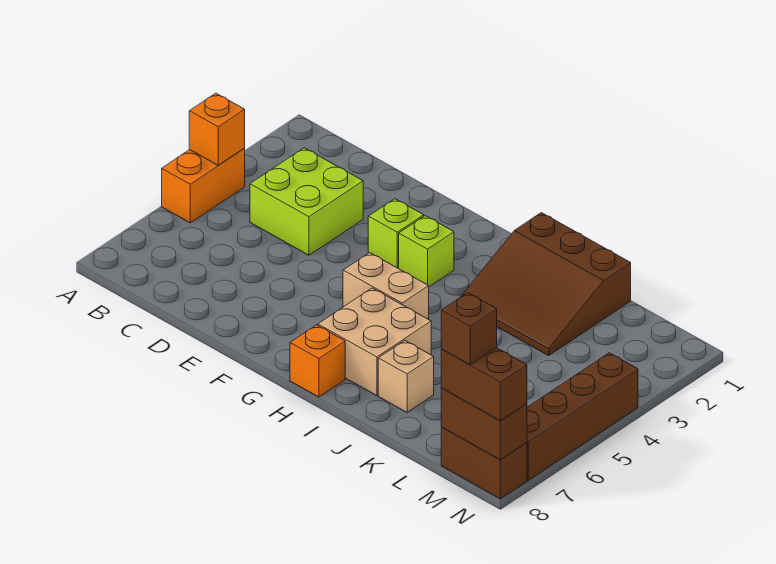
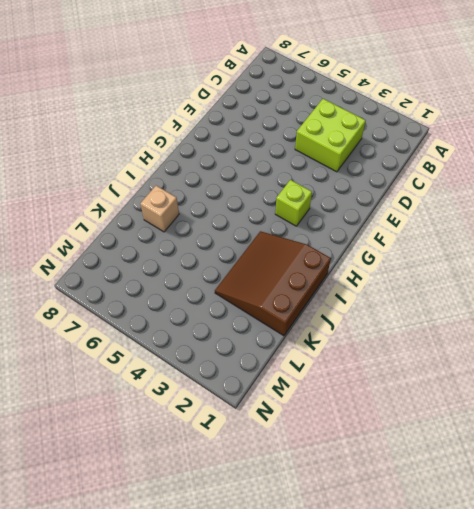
none -> orange brick A4:A5 level 1
none -> lime brick F3 level 1
none -> tan brick G5:H5 level 1

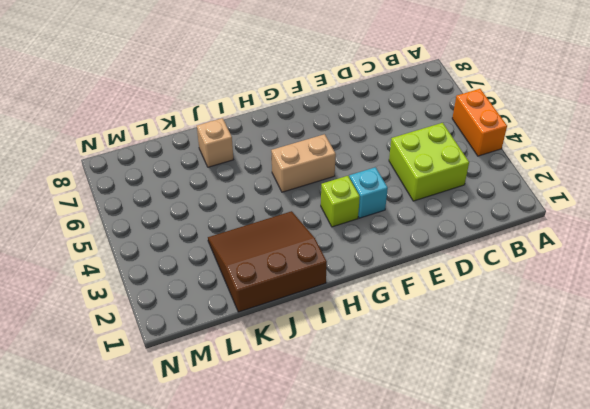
cyan brick F3 level 1 -> lime brick F3 level 1
none -> tan brick H6:I7 level 1
none -> orange brick H8 level 1
none -> brown brick M8:N8 level 1

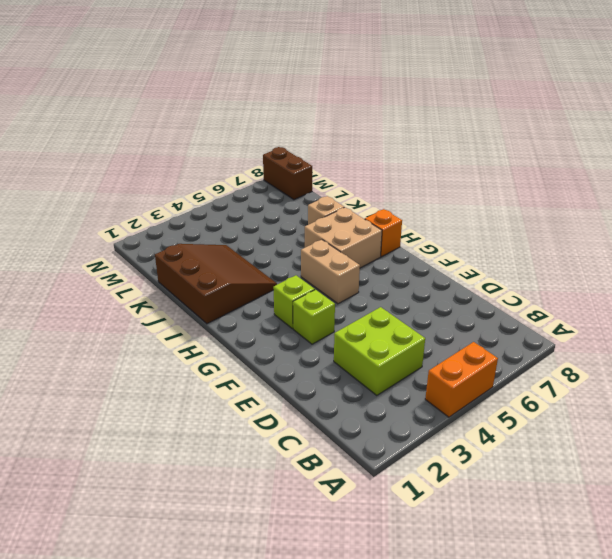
none -> brown brick N4:N7 level 1
none -> orange brick A4 level 2
none -> brown brick M8:N8 level 2

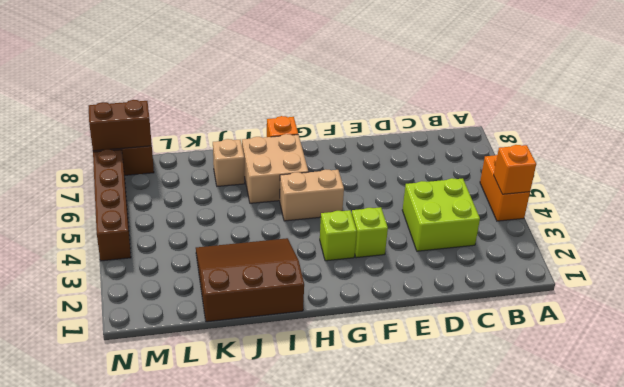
none -> brown brick M8:N8 level 3
none -> brown brick M8 level 4

